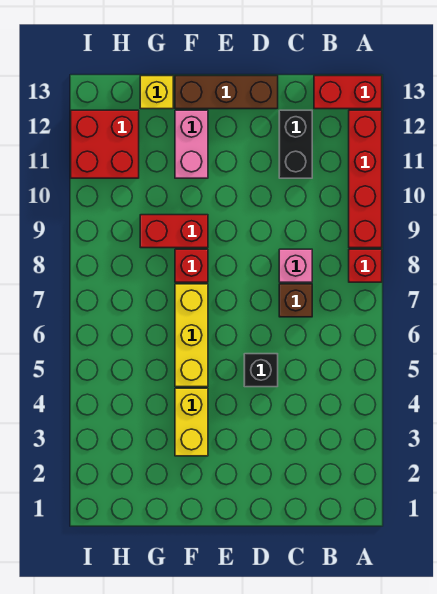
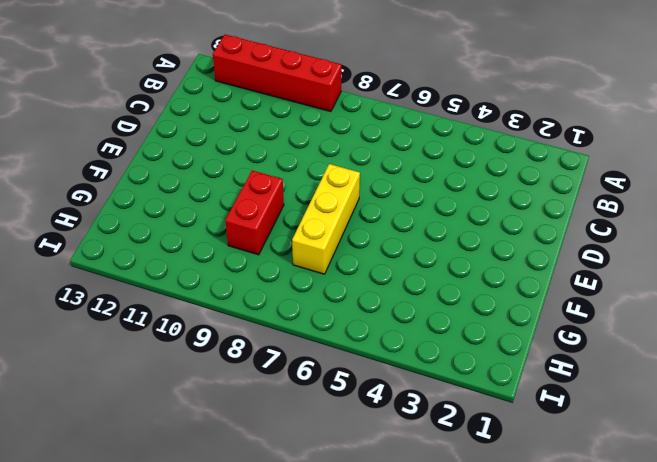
yellow brick E7:G7 level 1 -> yellow brick F5:F7 level 1
none -> red brick A8 level 1
none -> red brick A13:B13 level 1
none -> brown brick C7 level 1

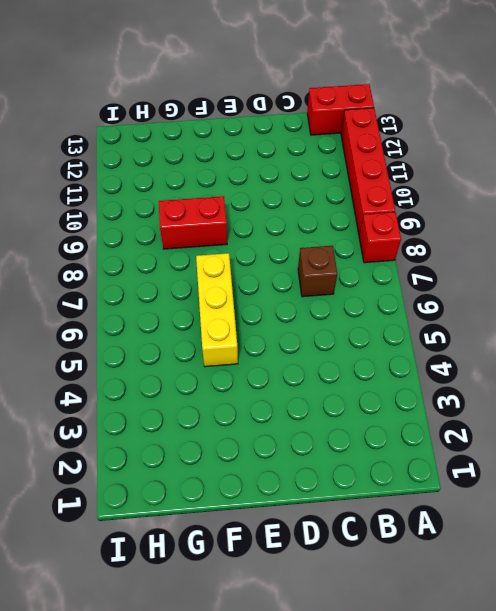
none -> pink brick C8 level 1
none -> black brick C11:C12 level 1
none -> black brick D5 level 1

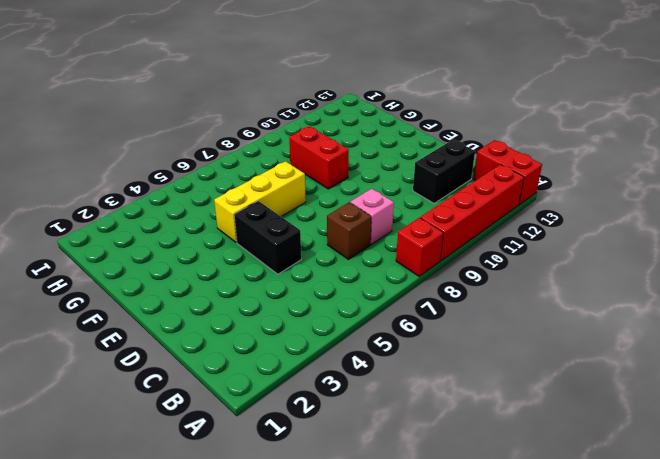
black brick D5:E5 level 1 -> black brick D5 level 1
none -> brown brick D13:F13 level 1
none -> yellow brick F3:F4 level 1
none -> red brick F8 level 1

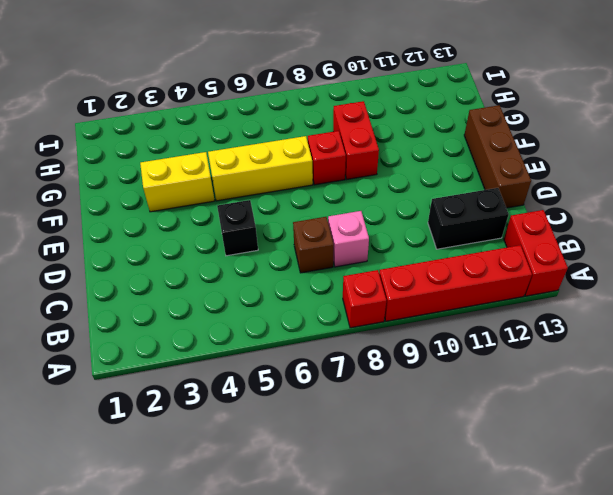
none -> pink brick F11:F12 level 1
none -> yellow brick G13 level 1
none -> red brick H11:I12 level 1

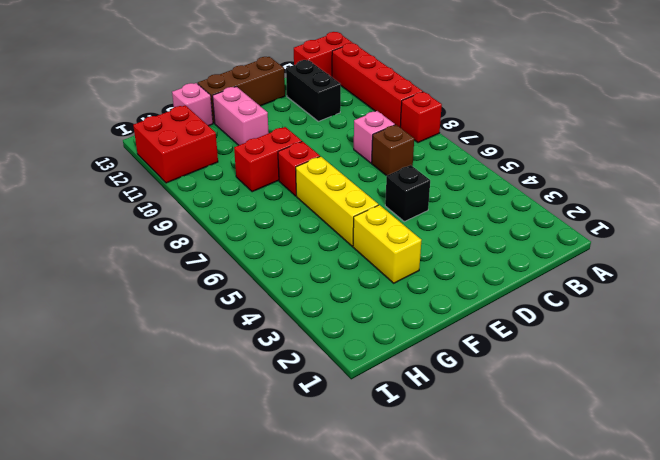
pink brick G13 level 1 -> yellow brick G13 level 1

